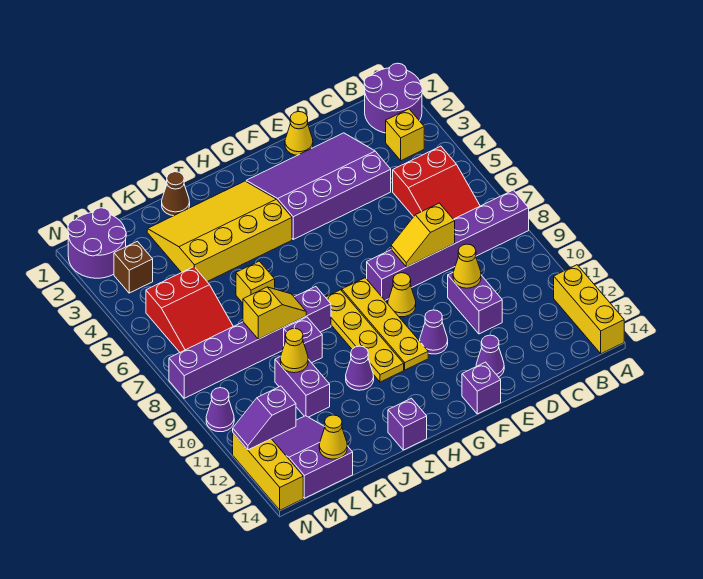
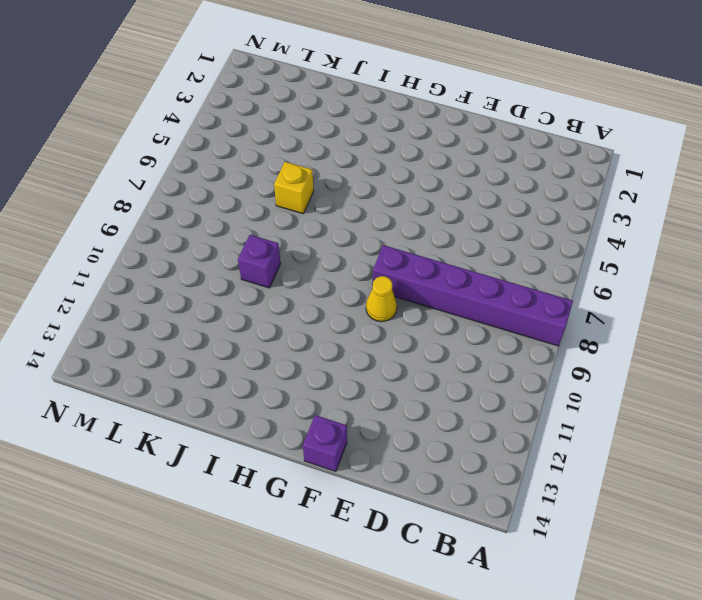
none -> purple round brick A1:B2 level 1
none -> yellow brick A12:A14 level 1
none -> yellow brick B3 level 1
none -> red slope B5:C7 level 1 top 5

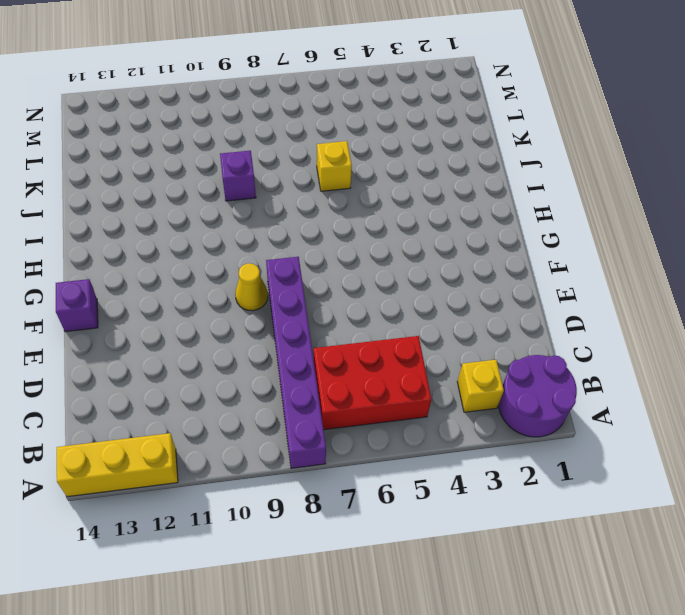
red brick B5:C7 level 1 -> red slope B5:C7 level 1 top 5
none -> purple slope D2:G4 level 1 top 4
none -> purple brick D10:D11 level 1
none -> yellow cone E1 level 1
none -> purple cone E13 level 1

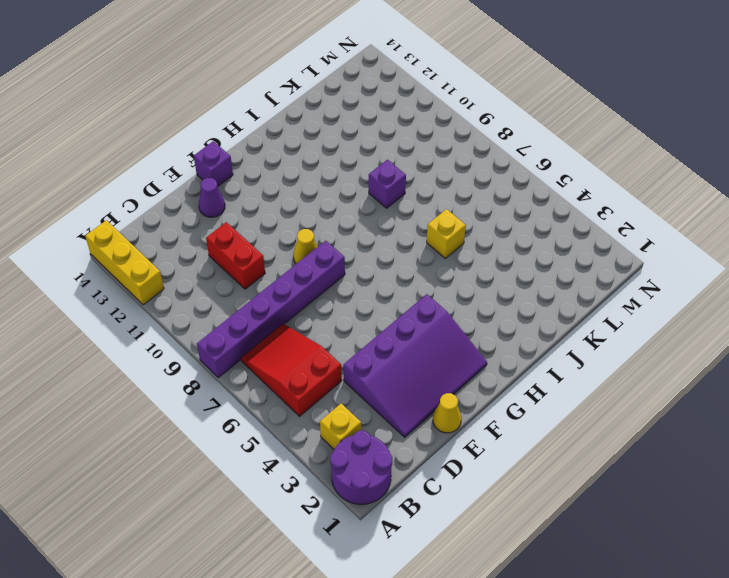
red brick D10:D11 level 1 -> purple brick D10:D11 level 1
none -> purple cone F11 level 1
none -> yellow plate G8:G11 level 1
none -> yellow slope H2:K4 level 1 top 4
none -> yellow plate H8:H11 level 1

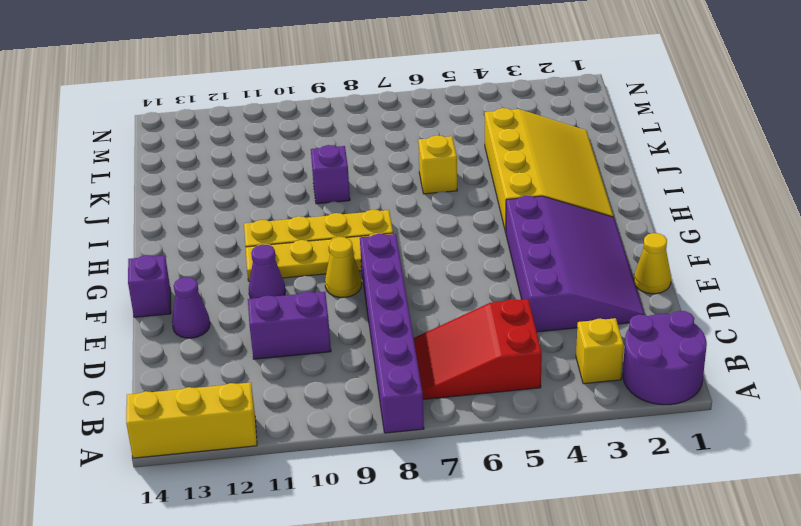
none -> purple brick I8:N8 level 1
none -> purple cone I11 level 1
none -> purple brick I14 level 1
none -> brown cone J1 level 1

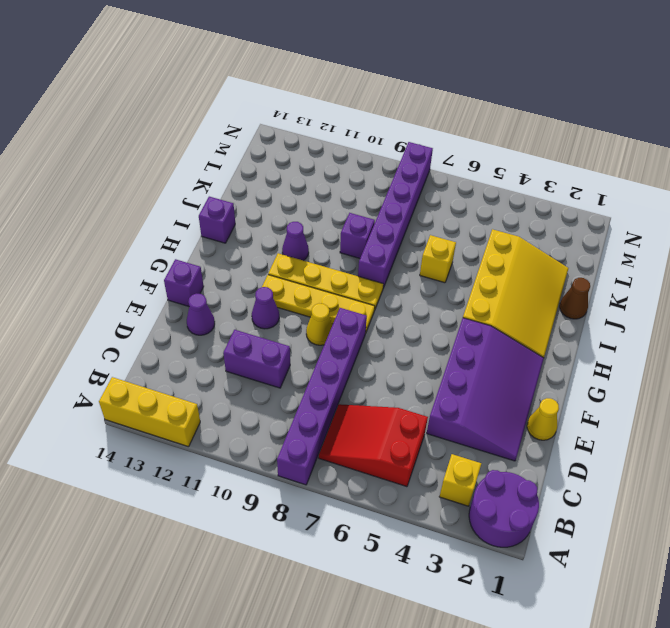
none -> purple brick K10:K11 level 1
none -> red slope L5:M7 level 1 top 5
none -> purple slope L12:M14 level 1 top 14
none -> purple round brick M1:N2 level 1

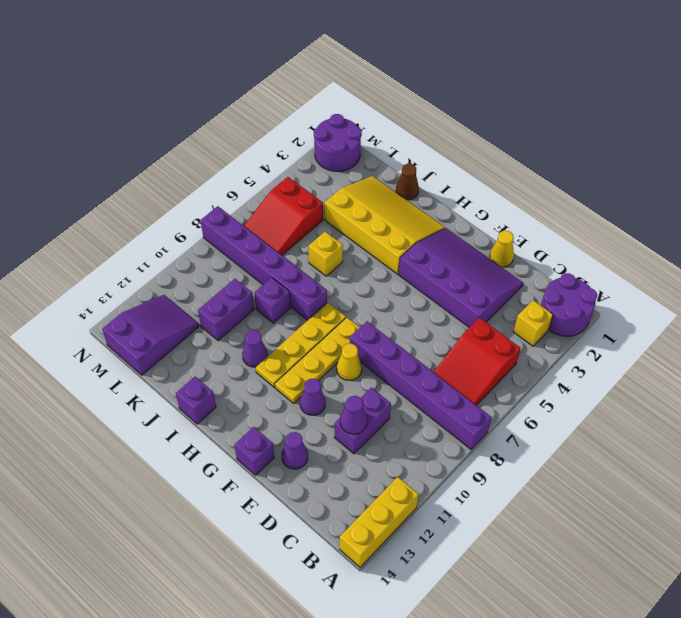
purple cone D11 level 2 -> purple cone N10 level 1
none -> brown brick M3 level 1
none -> yellow brick N12:N14 level 1
none -> yellow slope D8:E8 level 2 top D
none -> yellow cone D10 level 2

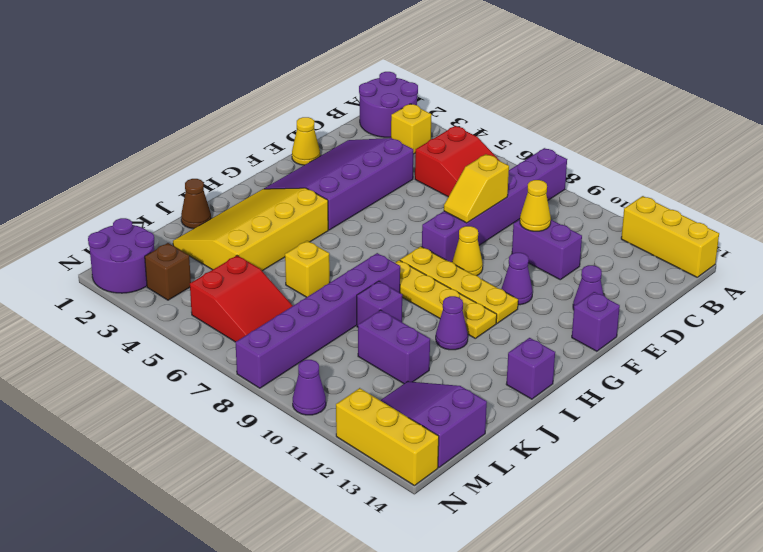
none -> yellow slope J8:K8 level 2 top K
none -> yellow cone K10 level 2
none -> yellow cone L14 level 2
none -> purple slope M12:N12 level 2 top M

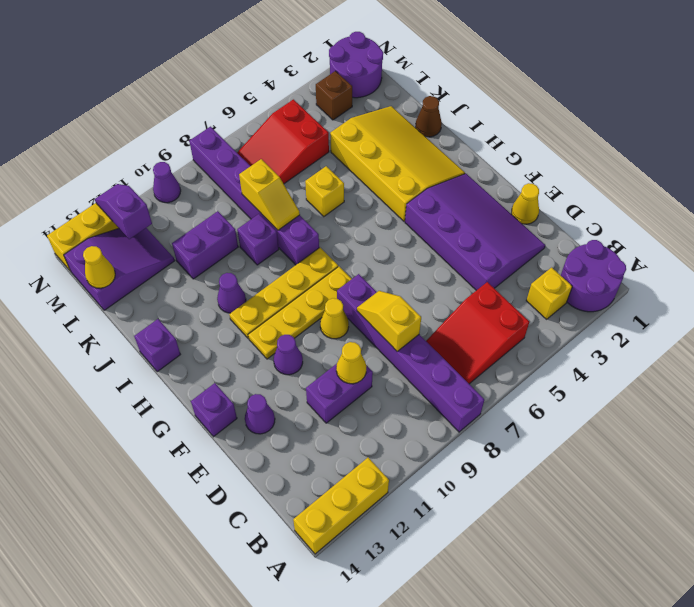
none -> yellow cone K10 level 2

